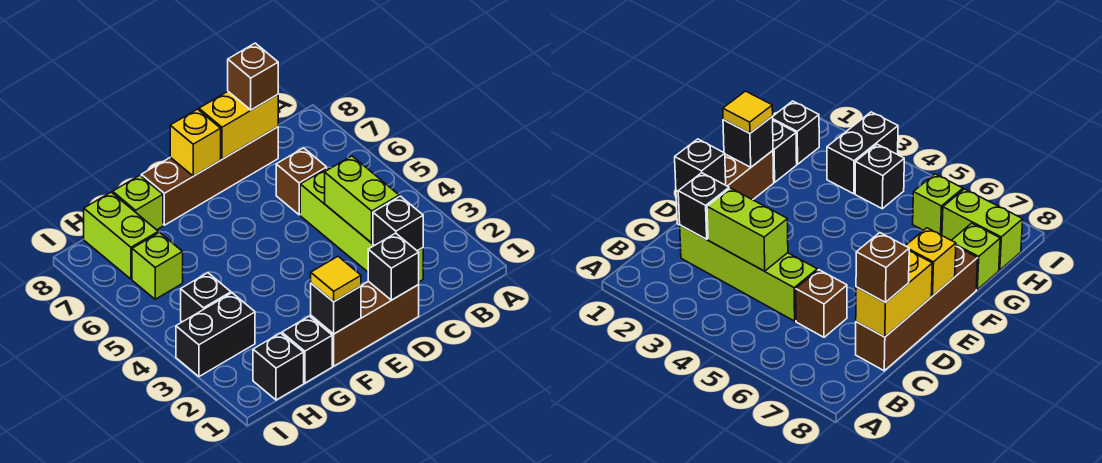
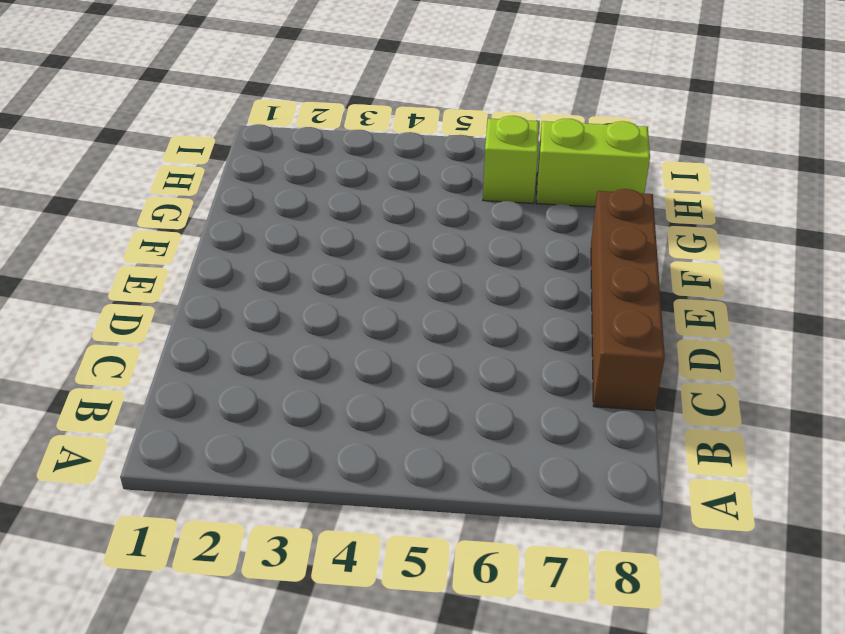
none -> lime brick C2:C5 level 1
none -> brown brick C6 level 1
none -> brown brick D1:F1 level 1

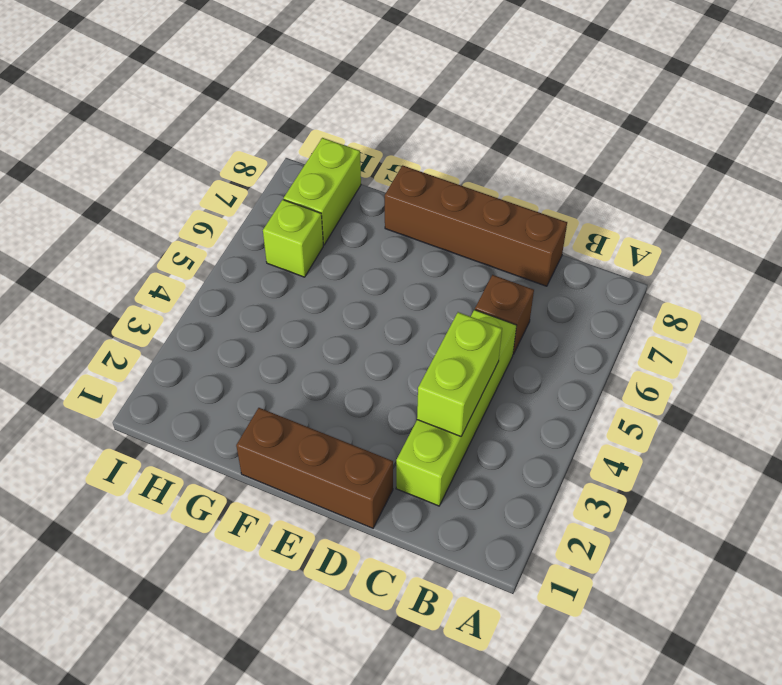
none -> black brick G1 level 1
none -> lime brick G8 level 1
none -> black brick H1 level 1

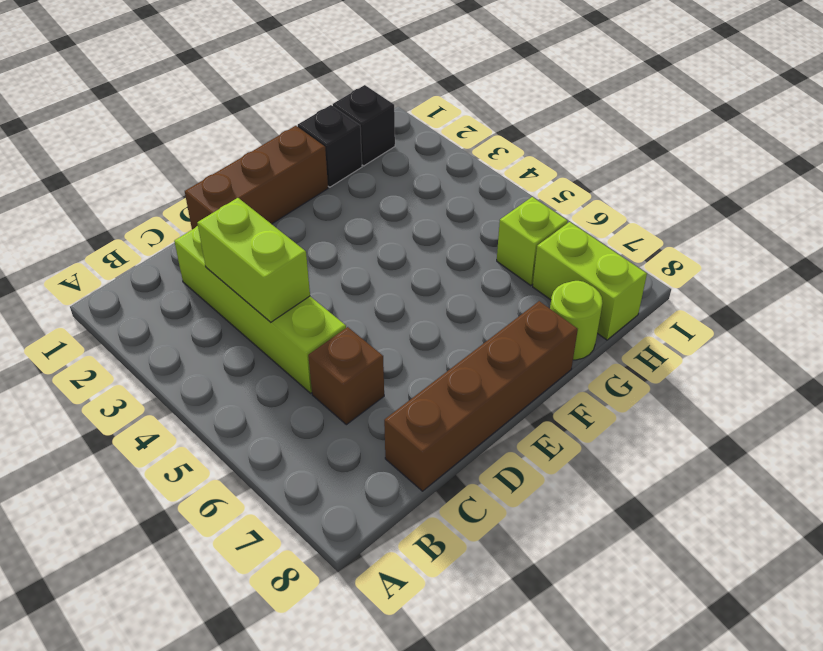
lime round brick G8 level 1 -> lime brick G8 level 1
none -> black brick H3:I3 level 1
none -> black brick H4 level 1
none -> black brick C2 level 2

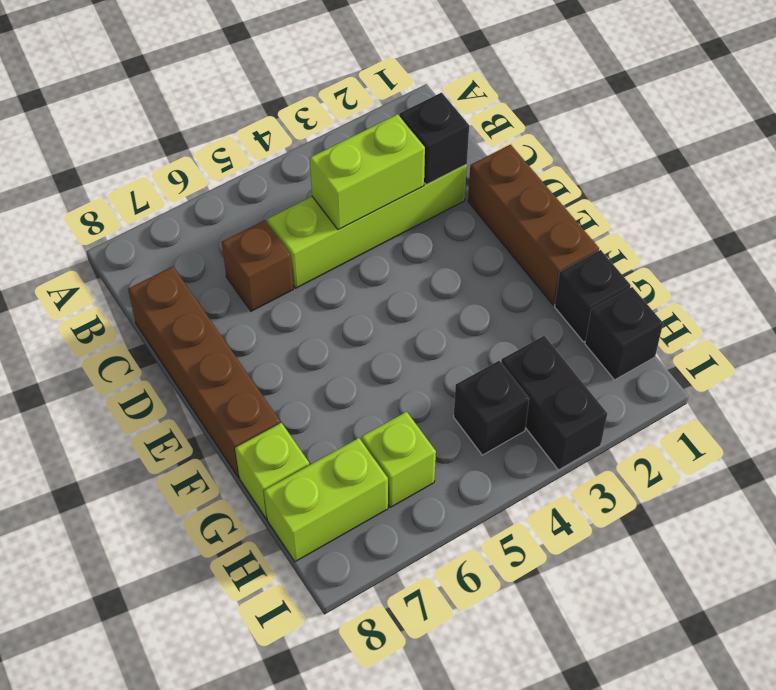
none -> yellow brick C8:D8 level 2
none -> black brick D1 level 2
none -> yellow brick E8 level 2

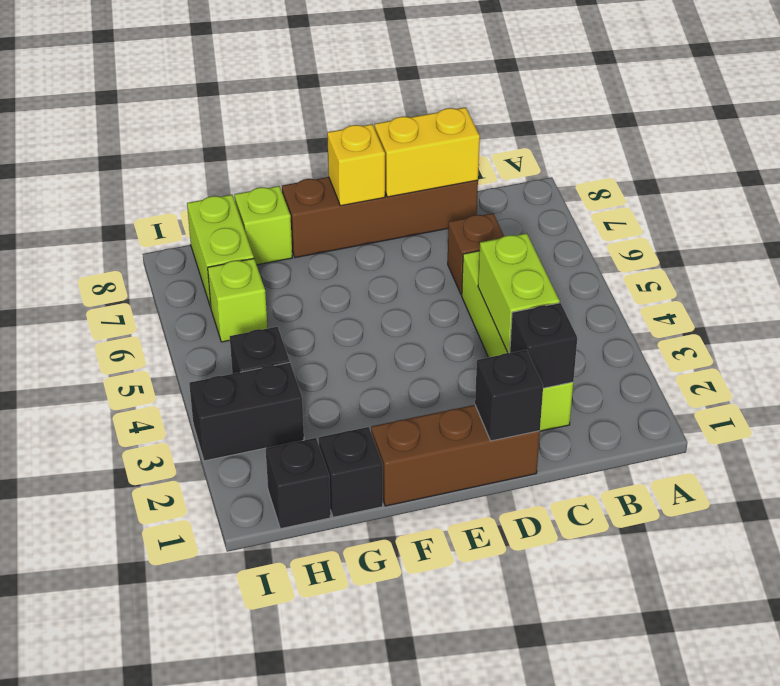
none -> black brick F1 level 2
none -> brown brick C8 level 3
none -> yellow tile F1 level 3

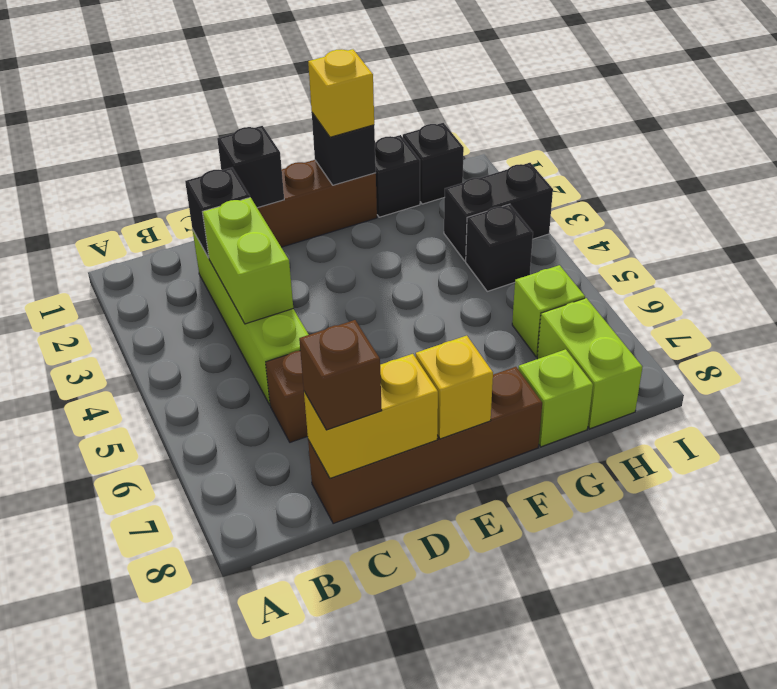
yellow brick F1 level 3 -> yellow tile F1 level 3

